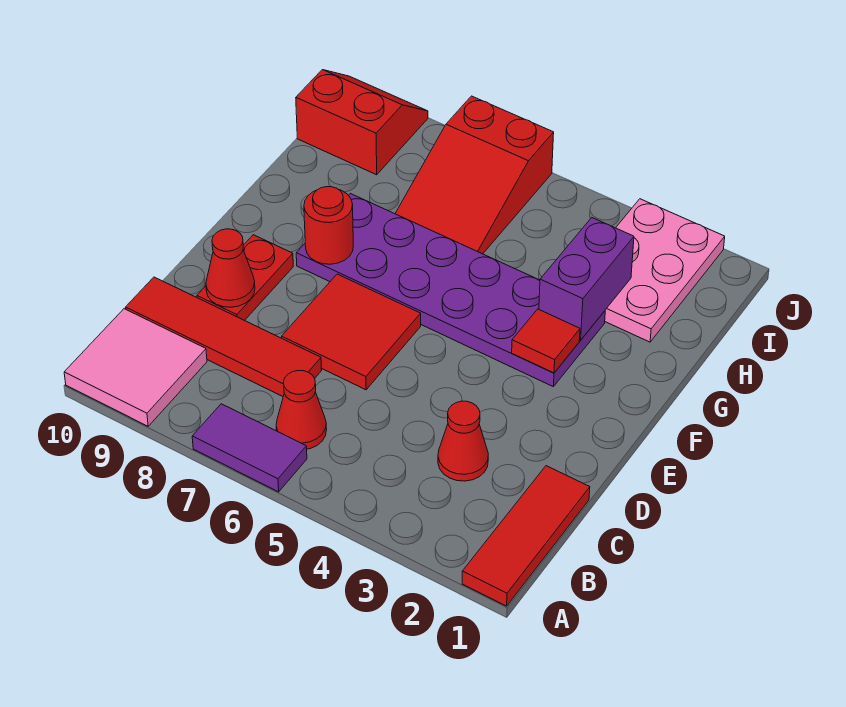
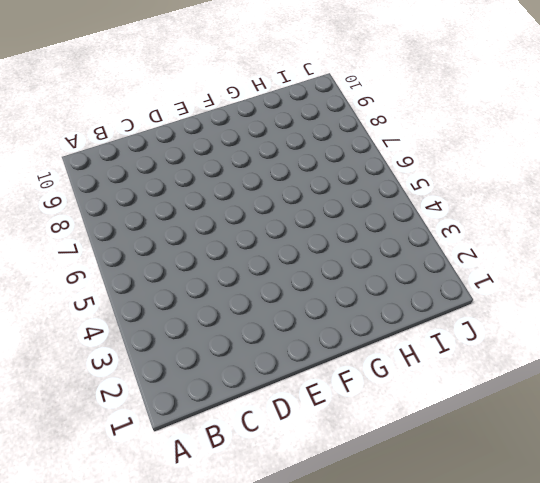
none -> red tile A1:C1 level 1
none -> purple tile A6:A7 level 1
none -> pink tile A9:B10 level 1

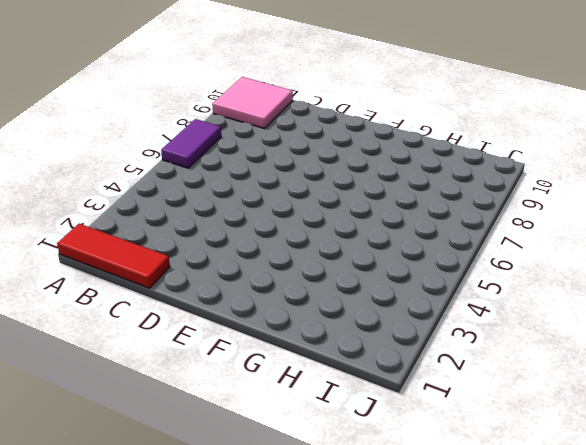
none -> red cone B6 level 1
none -> red cone C3 level 1
none -> red tile C7:C10 level 1

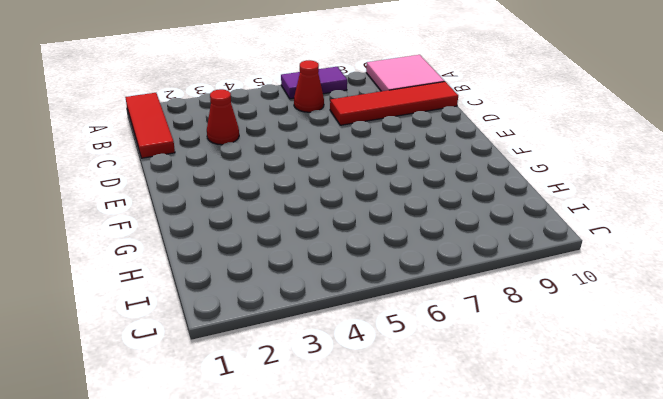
none -> red tile D6:E7 level 1
none -> red plate D9:E9 level 1
none -> purple plate F3:G8 level 1

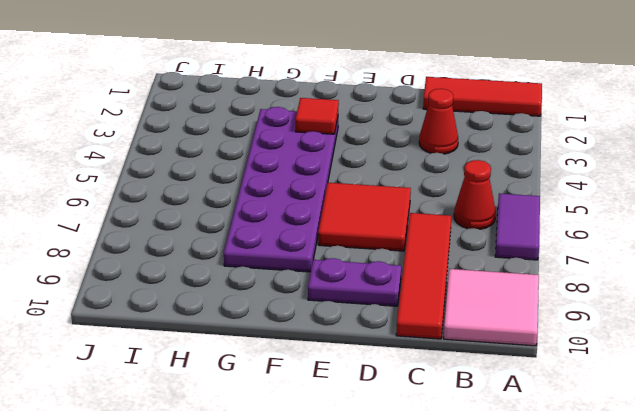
purple plate D9:E9 level 1 -> red plate D9:E9 level 1
none -> pink plate H2:J3 level 1
none -> red slope H6:J7 level 1 top J
none -> red slope I9:J10 level 1 top I

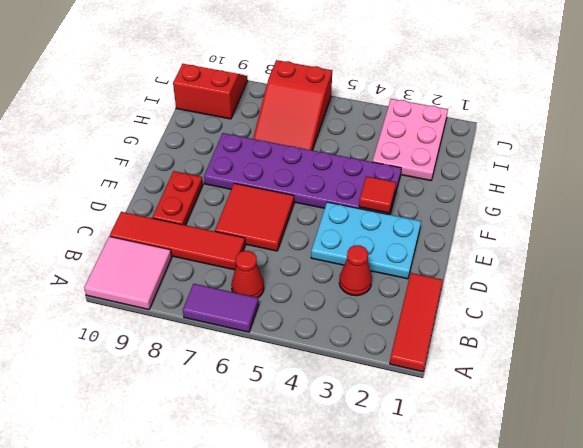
cyan plate D2:E4 level 1 -> none
none -> red cone D9 level 2
none -> red round brick F8 level 2
none -> purple brick G3:H3 level 2

